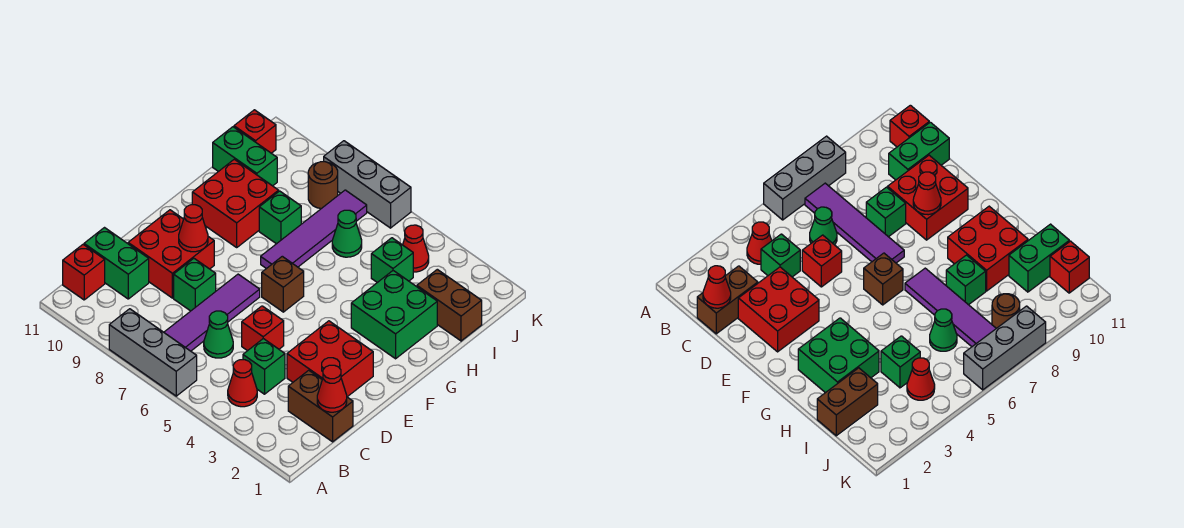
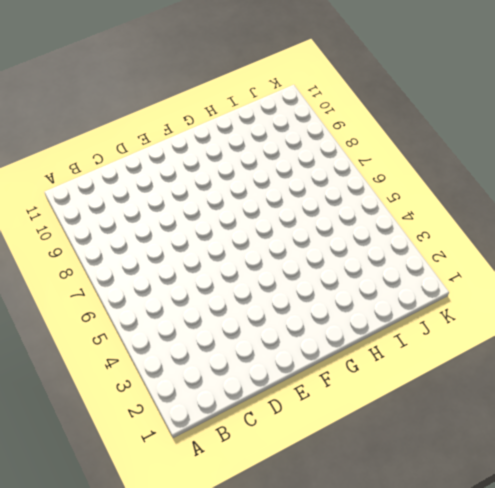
none -> grey brick A6:A8 level 1
none -> red cone B4 level 1
none -> purple tile B7:E7 level 1

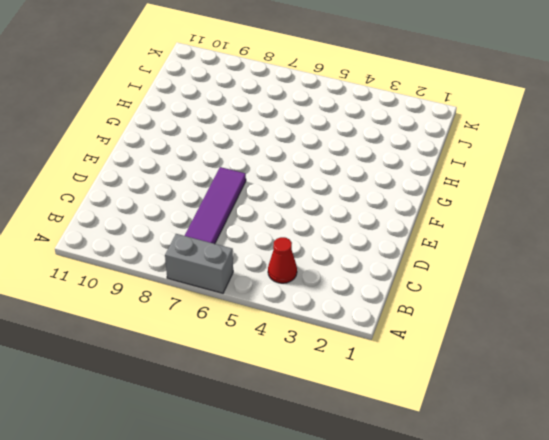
grey brick A6:A7 level 1 -> grey brick A6:A8 level 1
none -> red brick B11 level 1
none -> brown brick C1:C2 level 1
none -> green brick C4 level 1

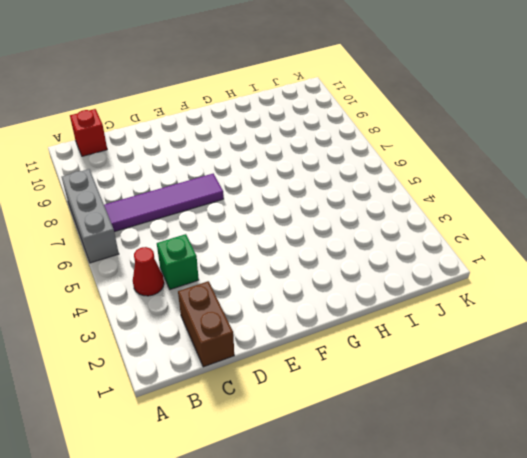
none -> green cone C6 level 1
none -> green brick C10:C11 level 1
none -> red brick D2:E3 level 1

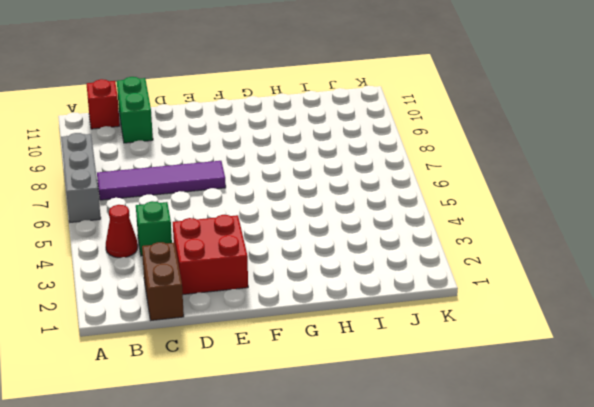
none -> green cone C6 level 1
none -> red brick D5 level 1
none -> green brick D8 level 1

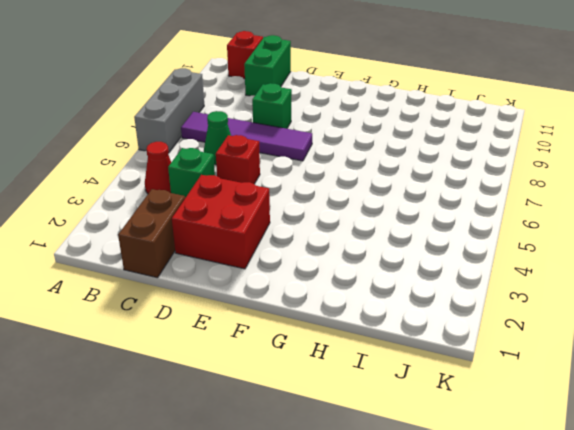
none -> red brick D9:E10 level 1
none -> brown brick F6 level 1
none -> green brick G2:H3 level 1

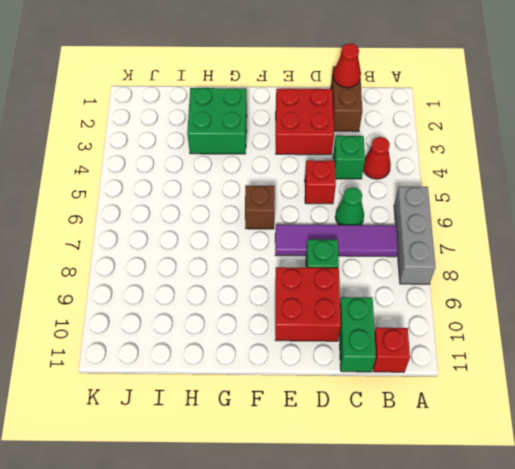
none -> purple tile G7:J7 level 1
none -> red brick G9:H10 level 1
none -> green brick H8 level 1

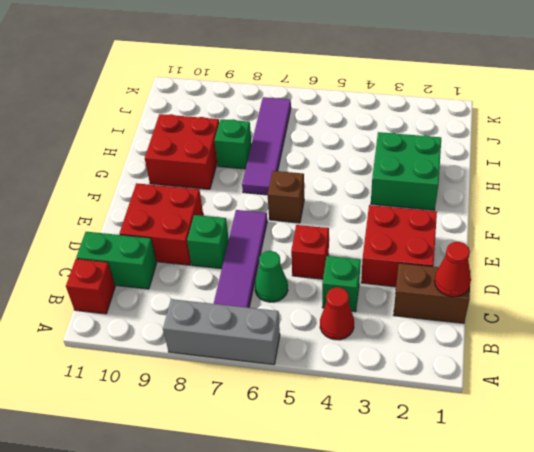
none -> brown brick I1:I2 level 1
none -> green brick I4 level 1
none -> green cone I6 level 1

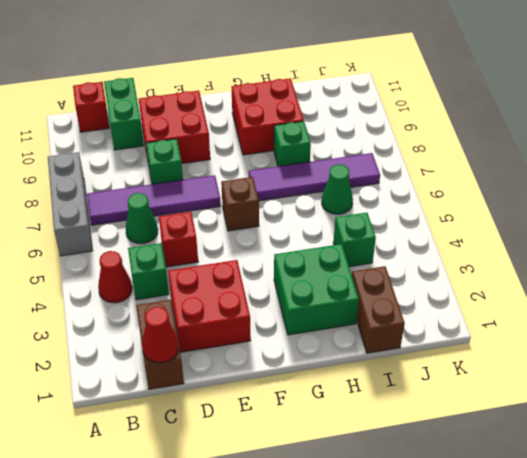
none -> green brick I10:I11 level 1
none -> red cone J4 level 1
none -> brown round brick J8 level 1

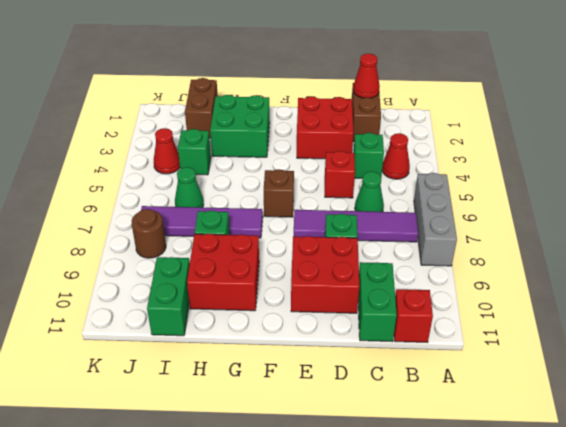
none -> red brick J11 level 1
none -> grey brick K6:K8 level 1
none -> red cone E9 level 2

